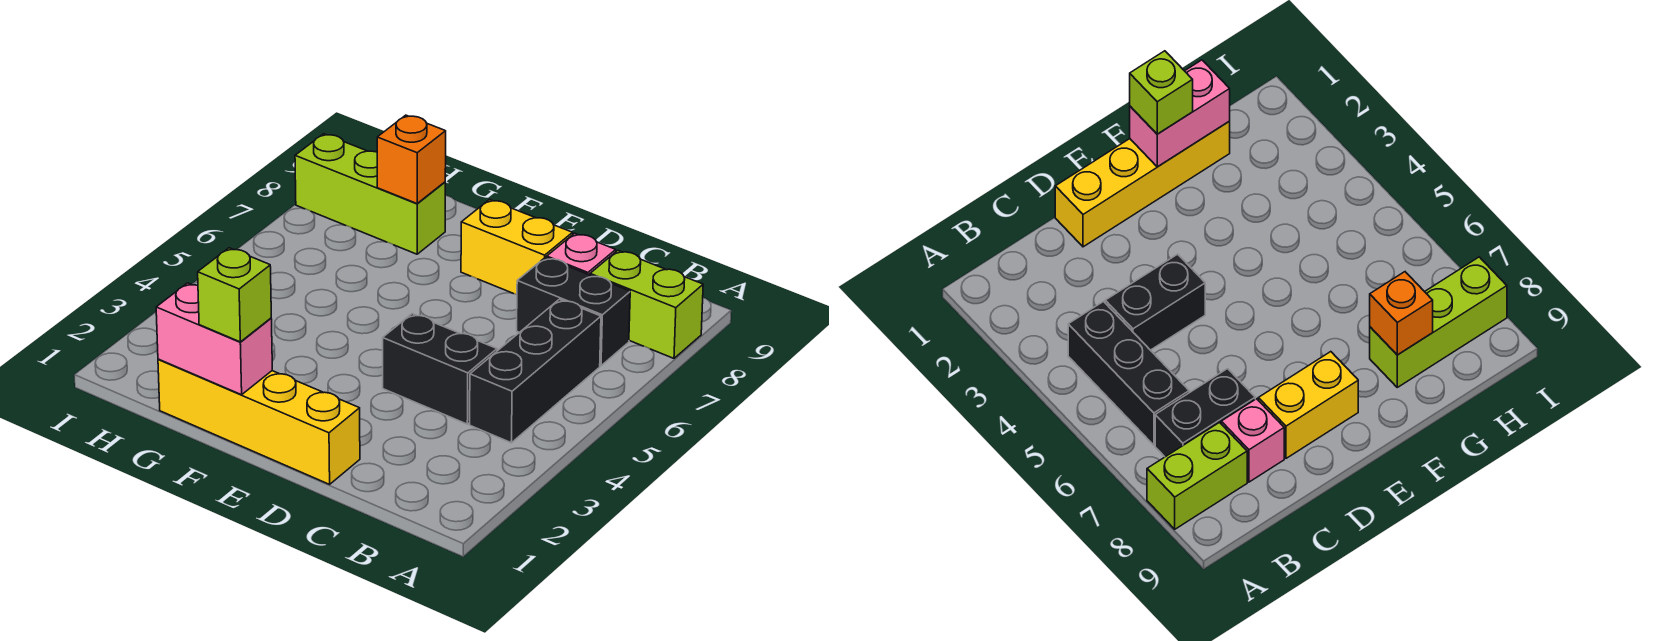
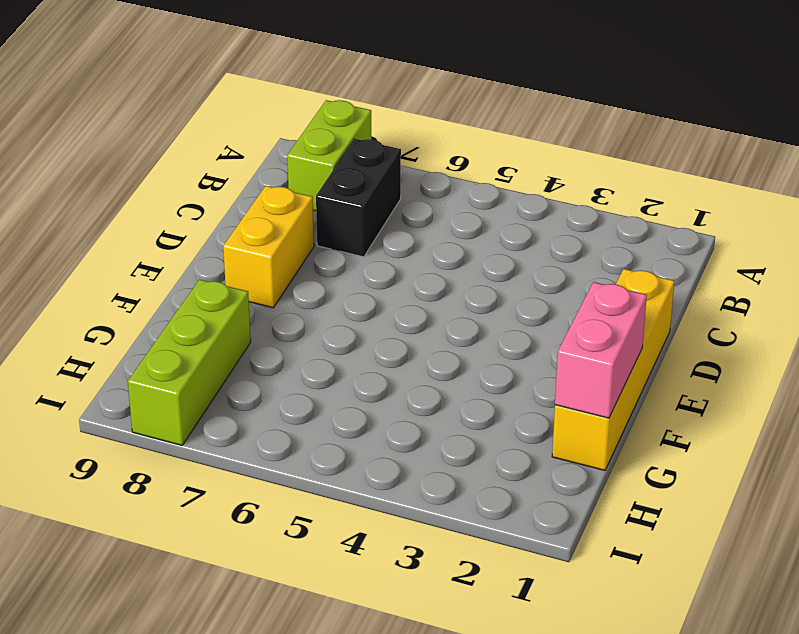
none -> black brick B4:B6 level 1
none -> black brick C4:D4 level 1

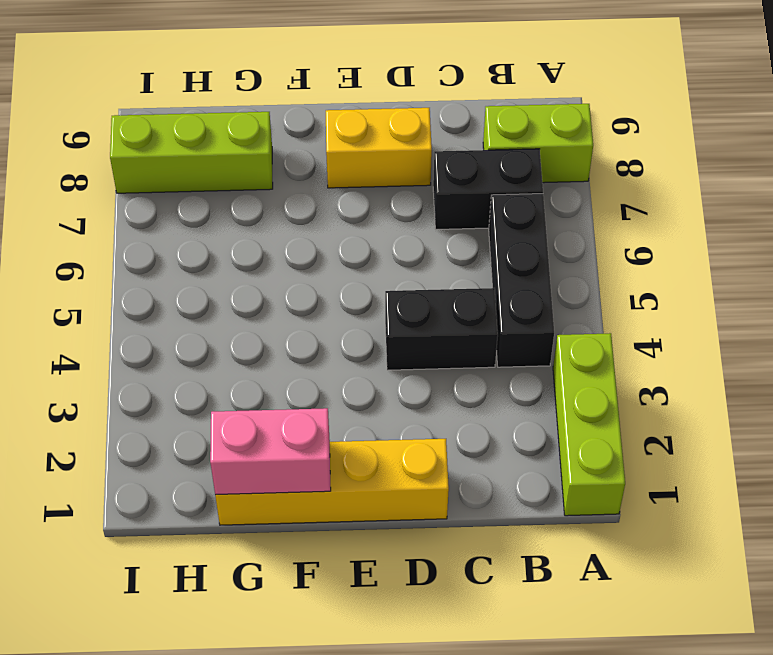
lime brick A1:A3 level 1 -> none
none -> pink brick C8 level 1
none -> orange brick G8 level 2

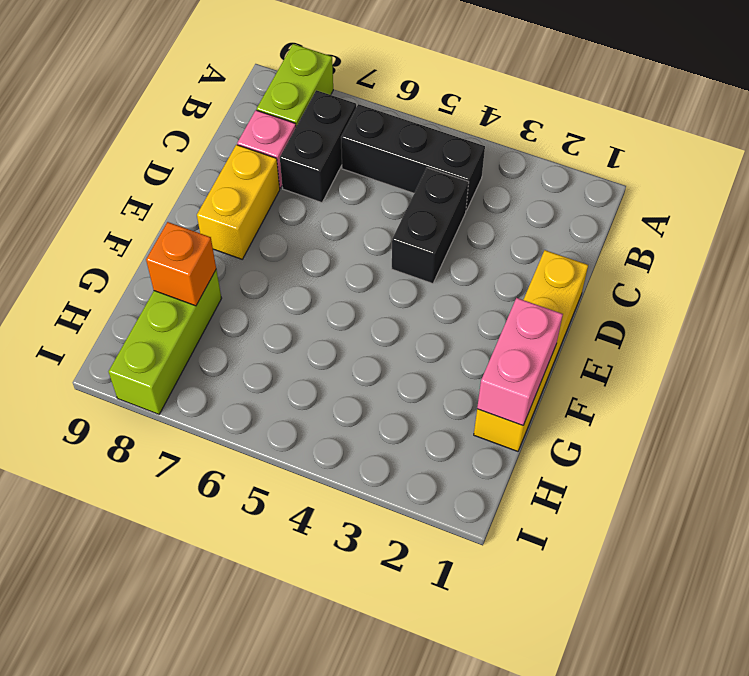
none -> lime brick F1 level 3

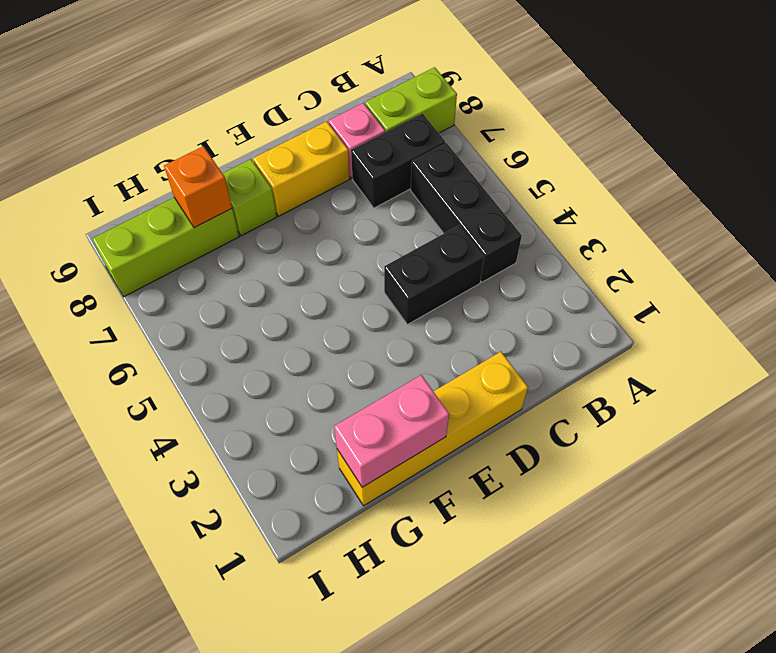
lime brick F8 level 1 -> lime brick F1 level 3

